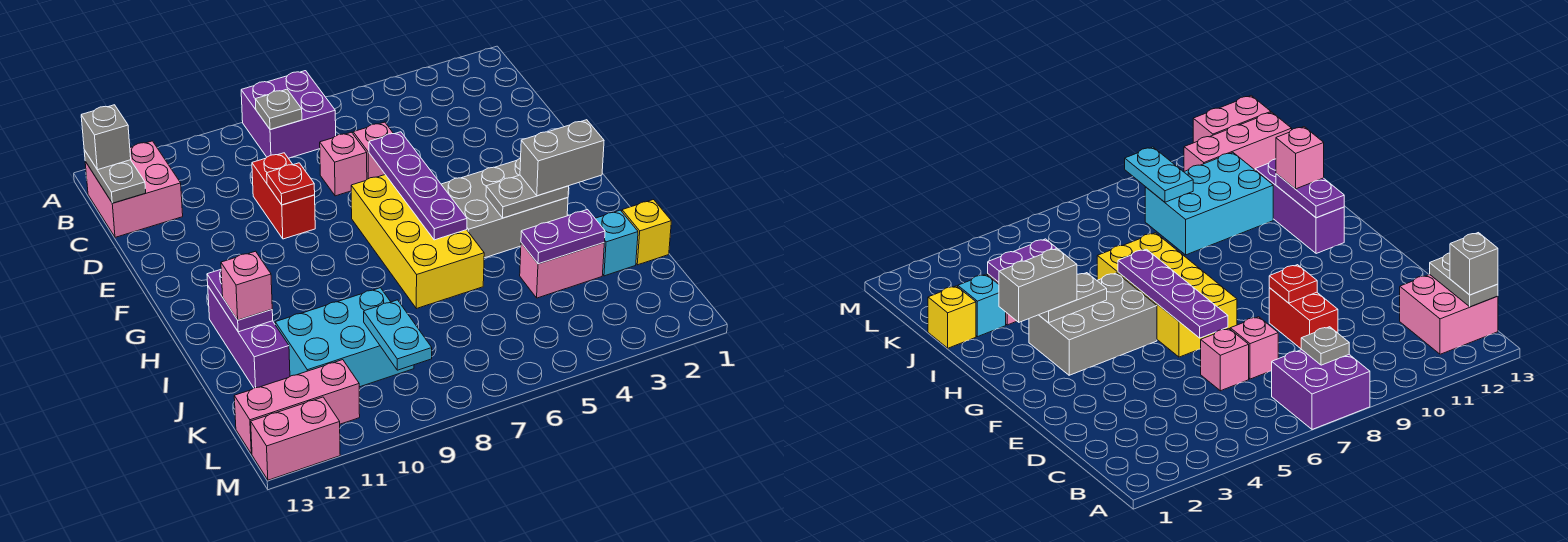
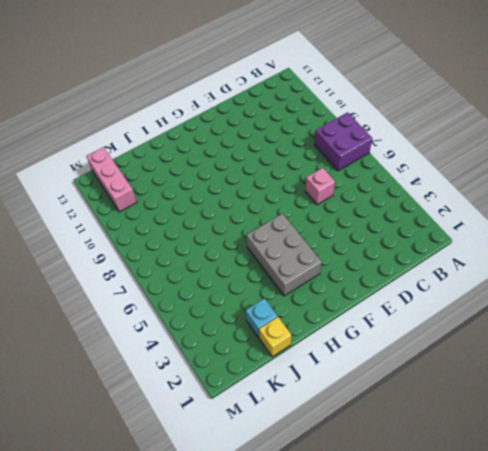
none -> pink brick B12:C13 level 1
none -> pink brick D7 level 1
none -> red brick D9:E9 level 1

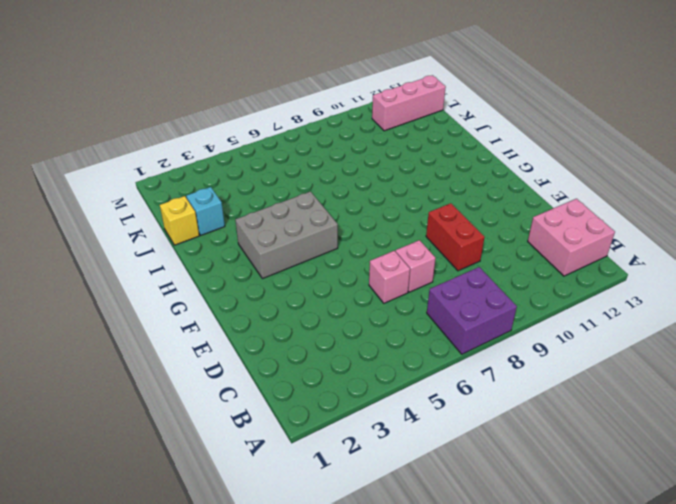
none -> yellow brick F6:I7 level 1
none -> purple brick H12:J12 level 1
none -> pink brick J3:J4 level 1

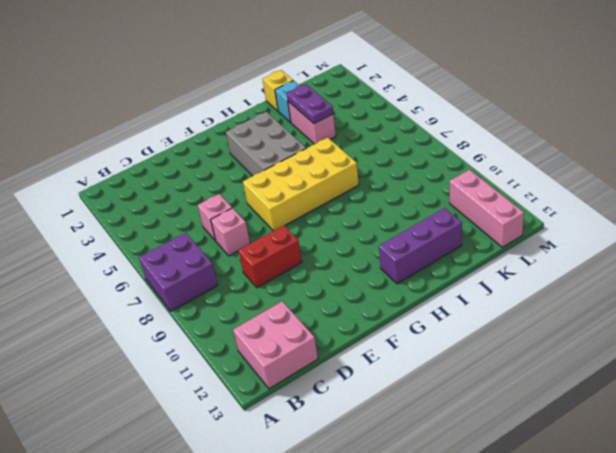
none -> cyan brick J9:K11 level 1
none -> pink brick M12:M13 level 1
none -> grey plate B8 level 2

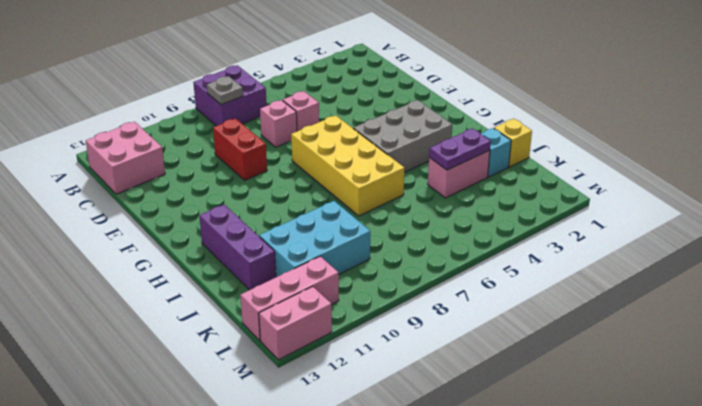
none -> grey plate B13:C13 level 2
none -> purple plate E6:H6 level 2
none -> red plate E9 level 2

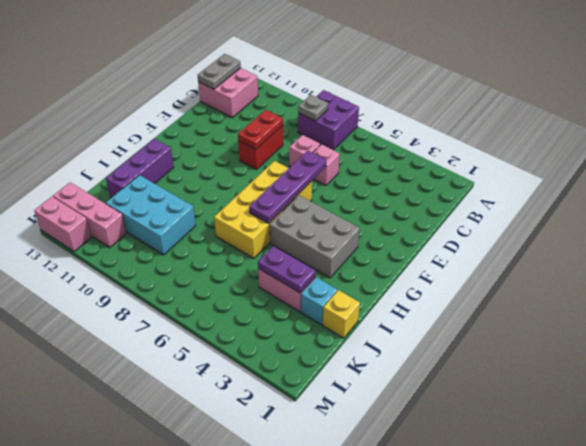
red plate D9:E9 level 2 -> red plate E9 level 2
none -> grey plate H3:H4 level 2
none -> purple plate H12:I12 level 2
none -> cyan plate K9:L9 level 2

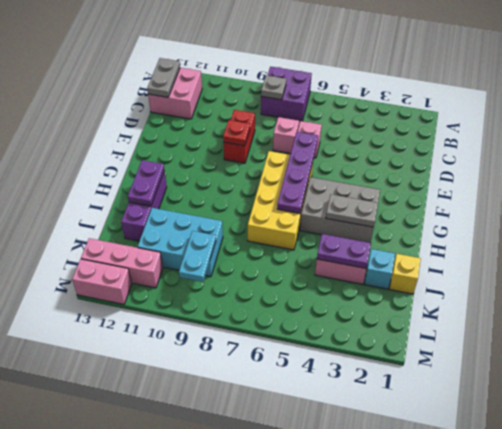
none -> grey brick B13 level 3
none -> grey brick H2:H3 level 3
none -> pink brick I12 level 3

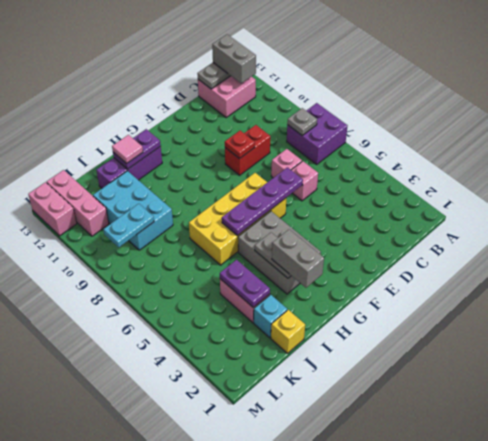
grey brick B12:B13 level 3 -> grey brick B13 level 3
pink tile I12 level 3 -> pink brick I12 level 3

